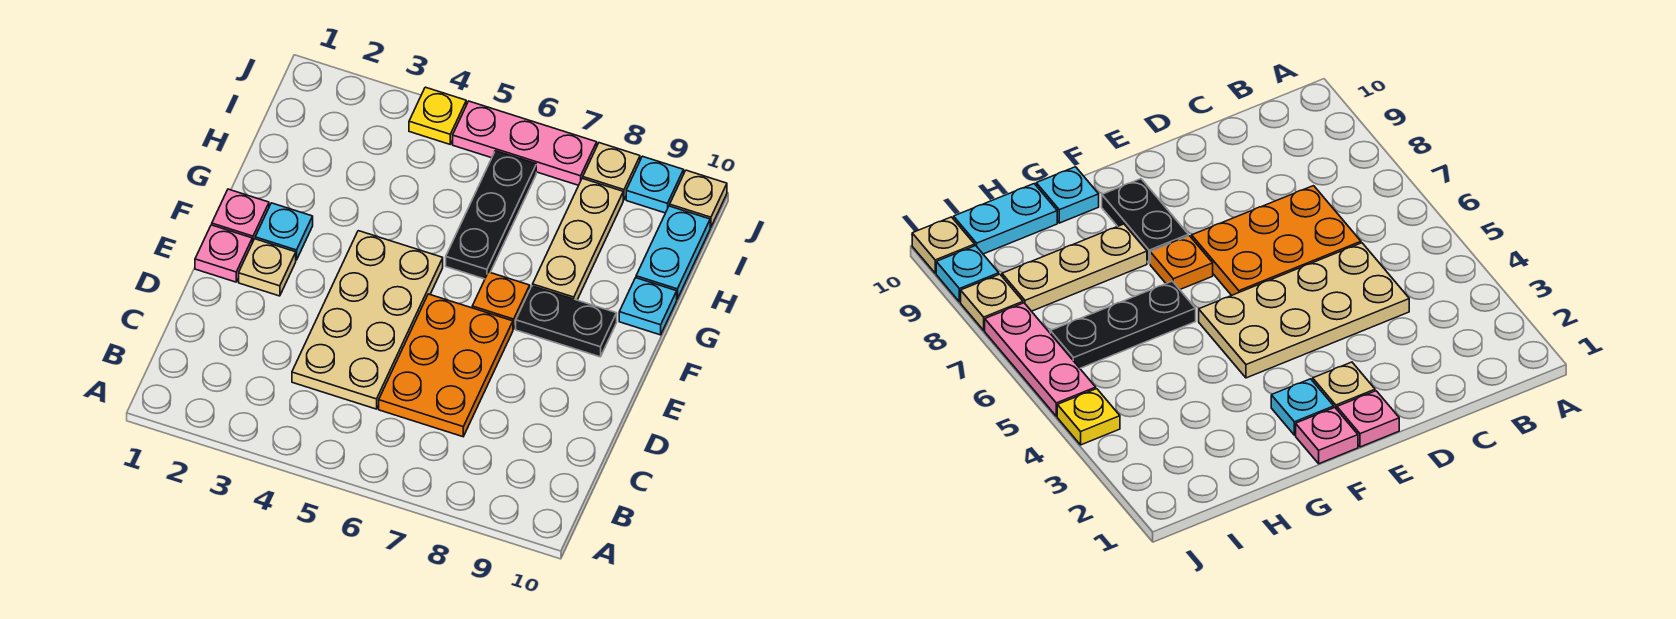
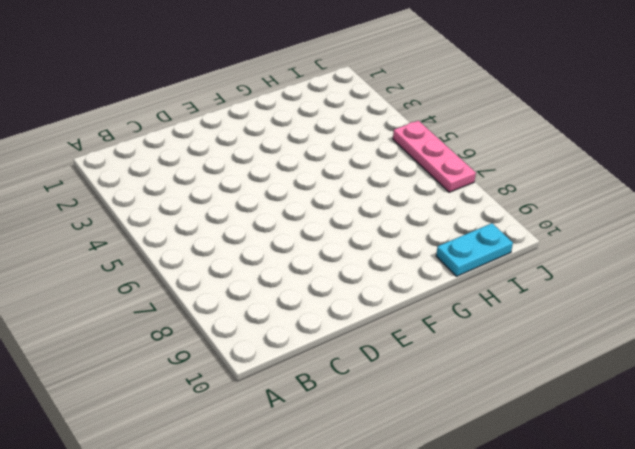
none -> tan plate C4:F5 level 1
none -> orange plate C6:E7 level 1
none -> pink plate E1 level 1

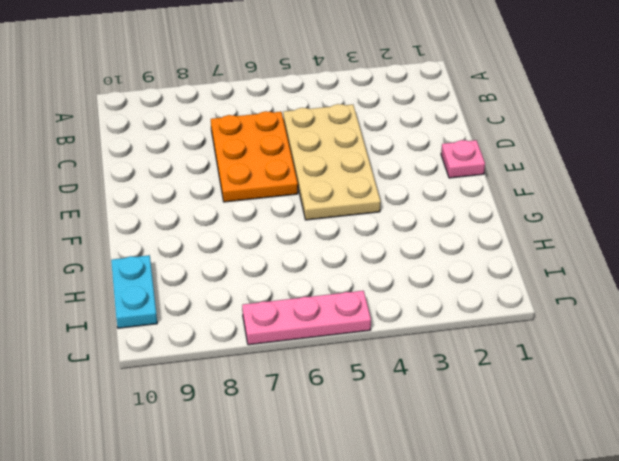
none -> tan plate E2 level 1
none -> pink plate F1 level 1
none -> cyan plate F2 level 1

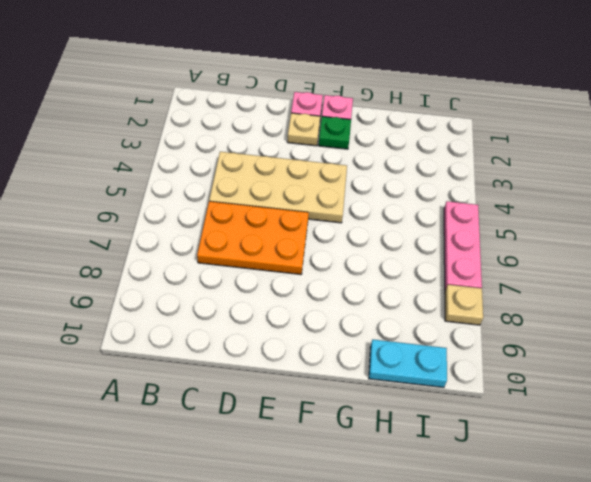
green plate F2 level 1 -> cyan plate F2 level 1
none -> orange plate F7 level 1
none -> black plate F8:F9 level 1
none -> black plate G6:I6 level 1

